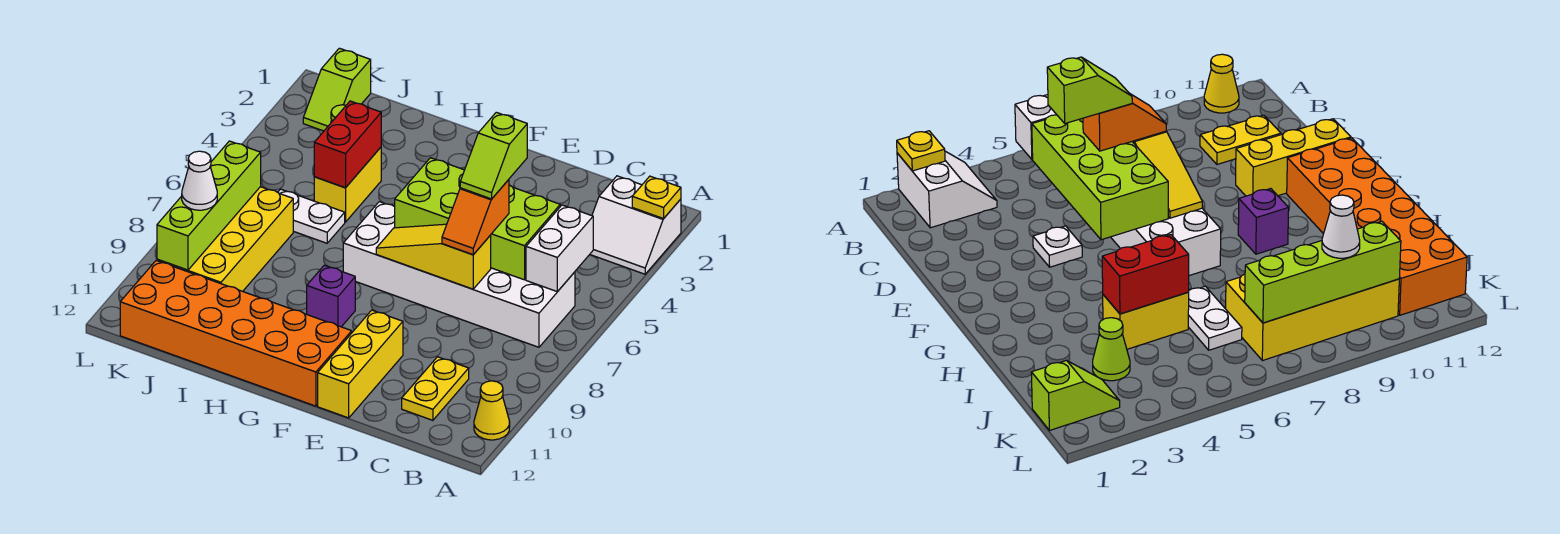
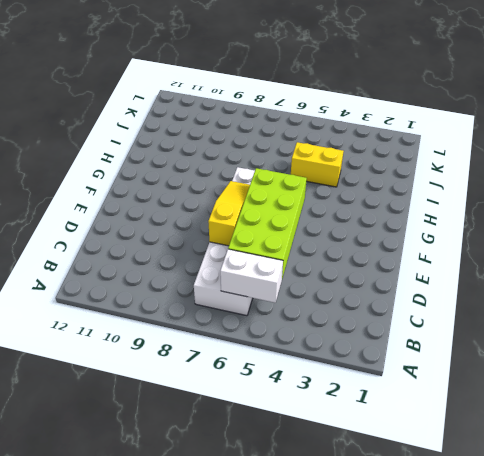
none -> white slope A2:B3 level 1 top 2
none -> yellow cone A11 level 1
none -> yellow plate C10:C11 level 1

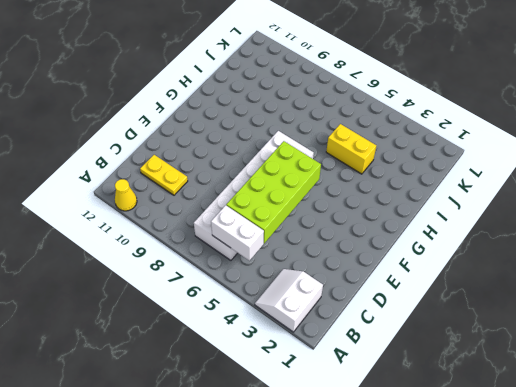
none -> white plate E4 level 1
none -> yellow brick E10:E12 level 1
none -> orange brick F11:K12 level 1

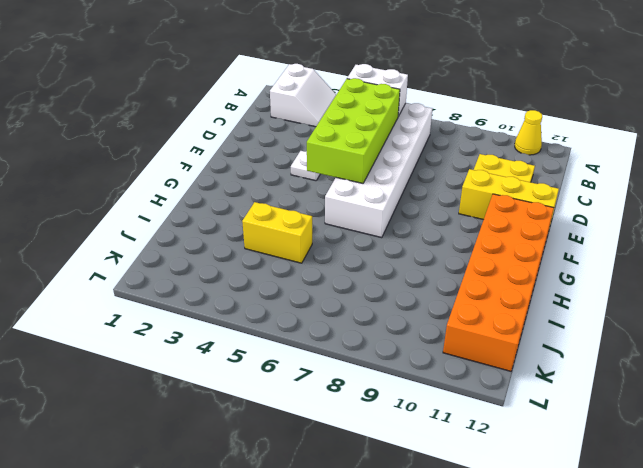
none -> purple brick G9 level 1
none -> white plate I6:J6 level 1
none -> lime cone J3 level 1

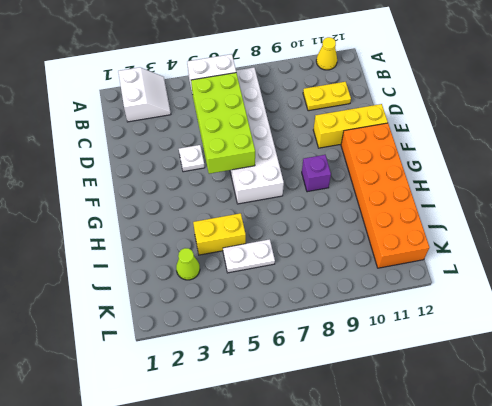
white plate J5:J6 level 1 -> white plate I6:J6 level 1
none -> yellow brick J7:K10 level 1
none -> lime slope K1:K2 level 1 top 1
none -> yellow plate A2 level 2

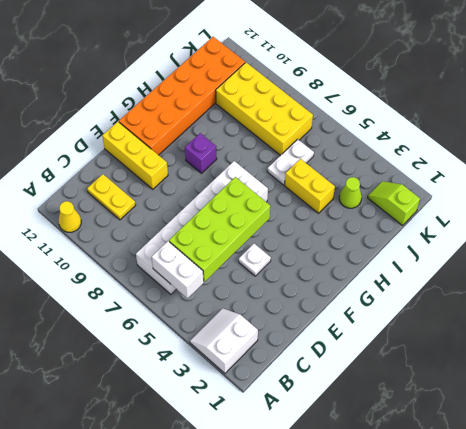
none -> yellow plate A2 level 2
none -> yellow slope D7:F7 level 2 top D
none -> red brick I4:I5 level 2

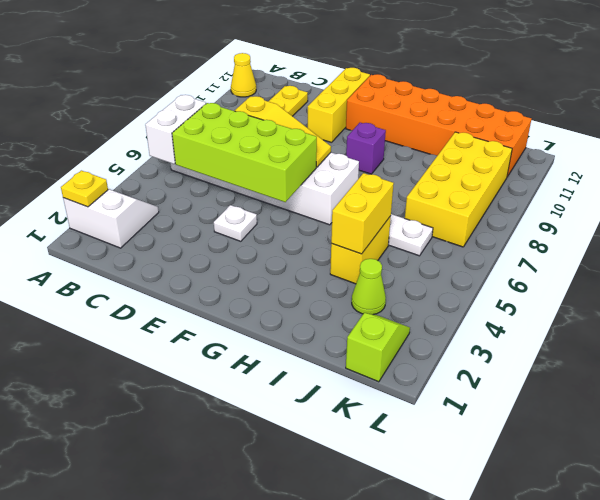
yellow brick I4:I5 level 2 -> red brick I4:I5 level 2
none -> lime brick K7:K10 level 2
none -> orange slope D6:D7 level 3 top 6
none -> white cone K9 level 3

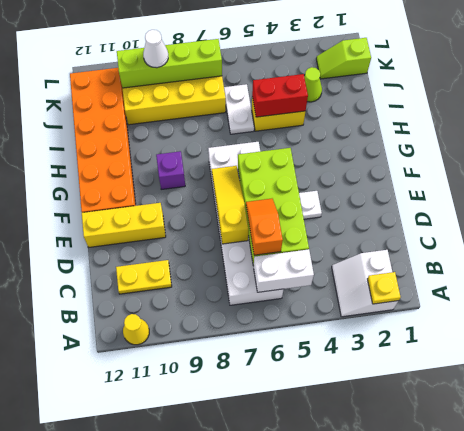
orange slope C6:D6 level 3 top C -> orange slope D6:D7 level 3 top 6
none -> lime slope D5:D6 level 4 top 5

